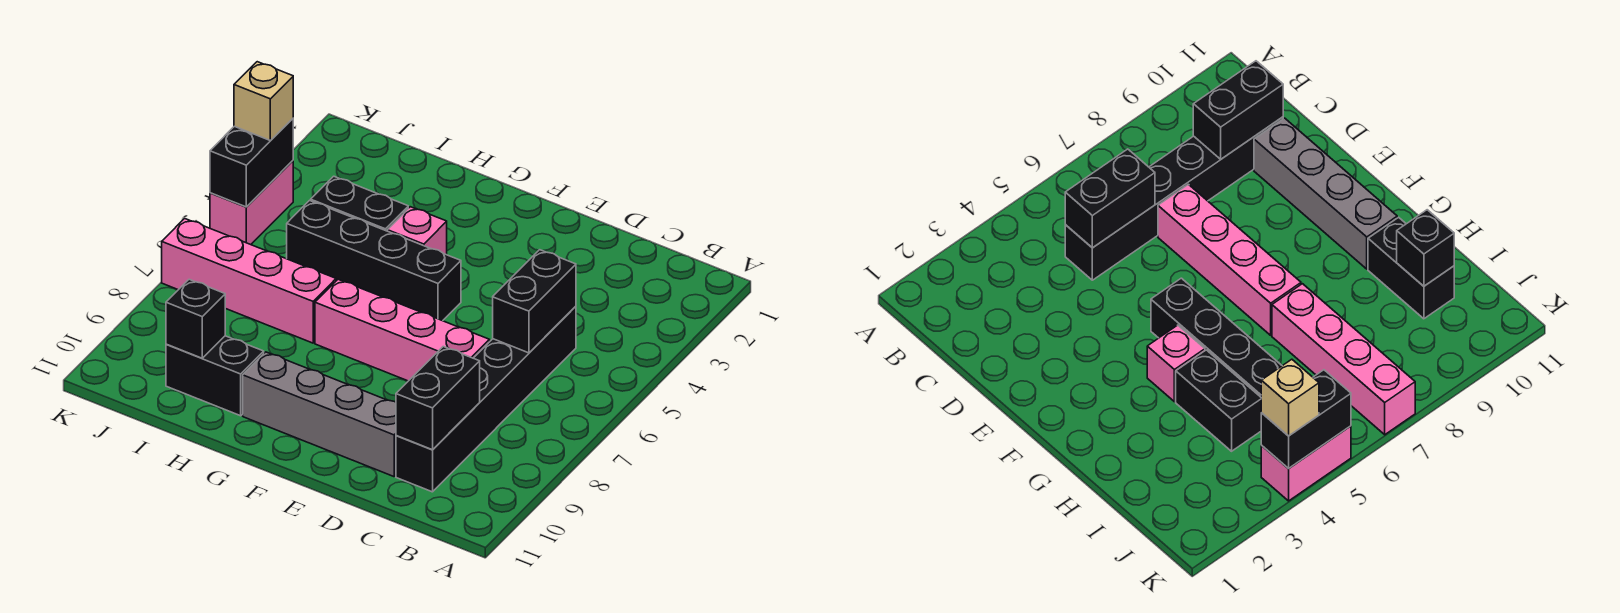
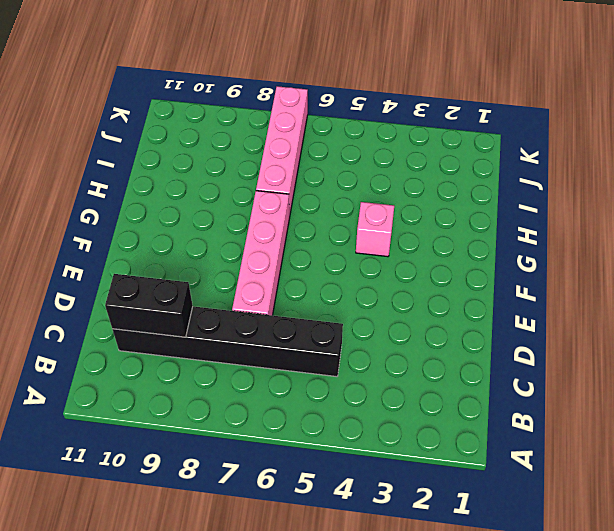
none -> grey brick D10:G10 level 1
none -> black brick F5:I5 level 1
none -> black brick H4:I4 level 1

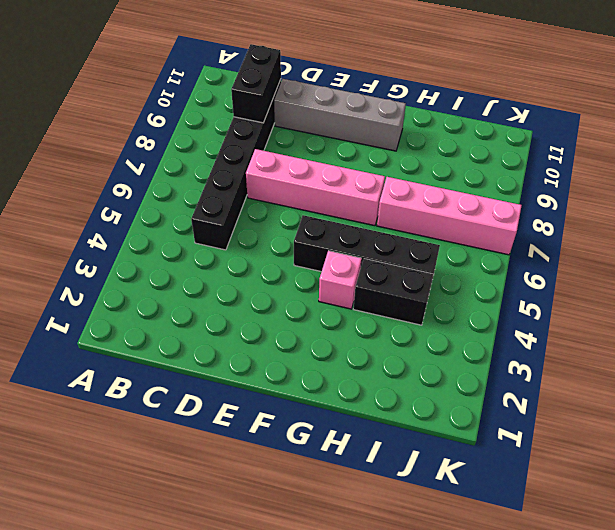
none -> black brick H10:I10 level 1
none -> pink brick K4:K5 level 1
none -> black brick C5:C6 level 2

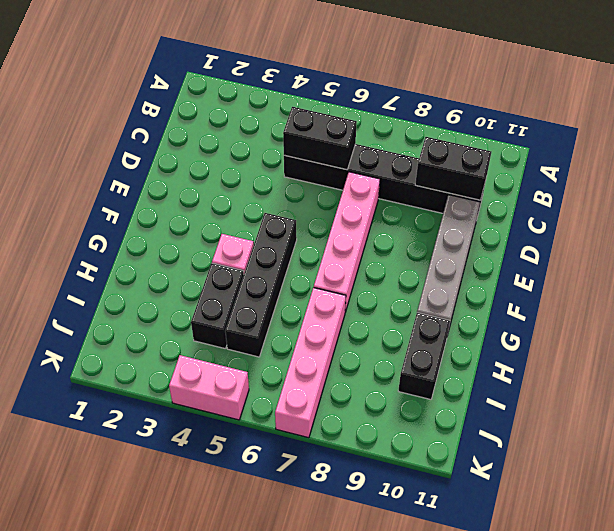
none -> black brick I10 level 2
none -> black brick K4:K5 level 2
none -> tan brick K4 level 3

